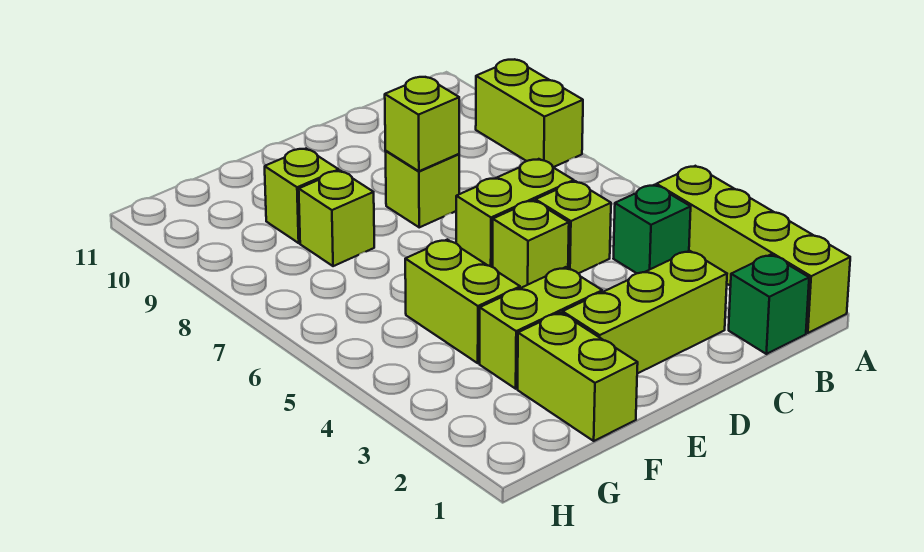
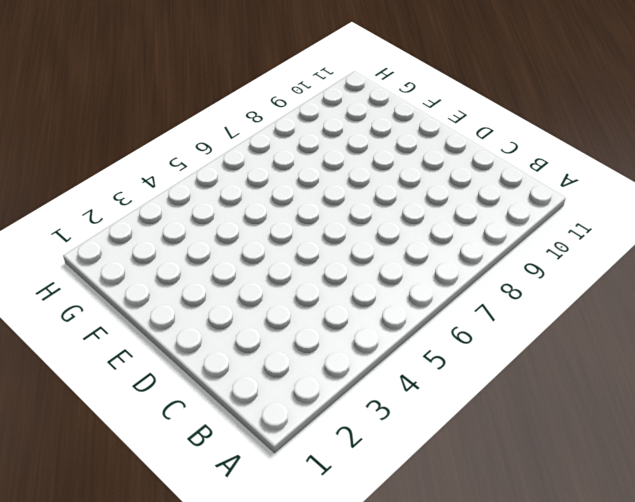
none -> lime brick A1:A4 level 1
none -> lime brick A8:A9 level 1
none -> green brick B1 level 1

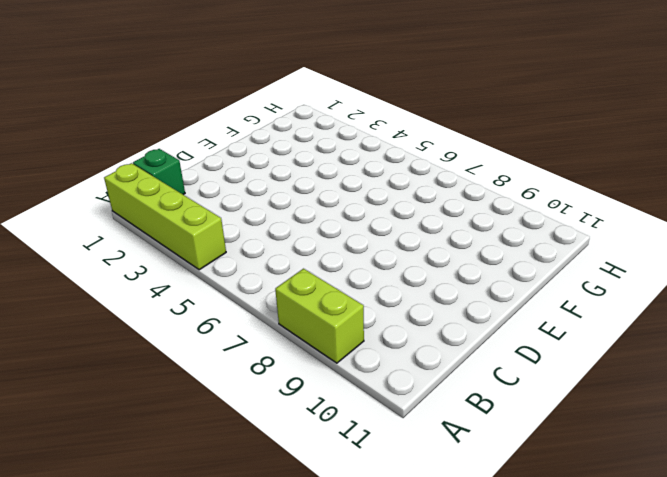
none -> green brick B4 level 1
none -> lime brick C2:E2 level 1
none -> lime brick C5 level 1

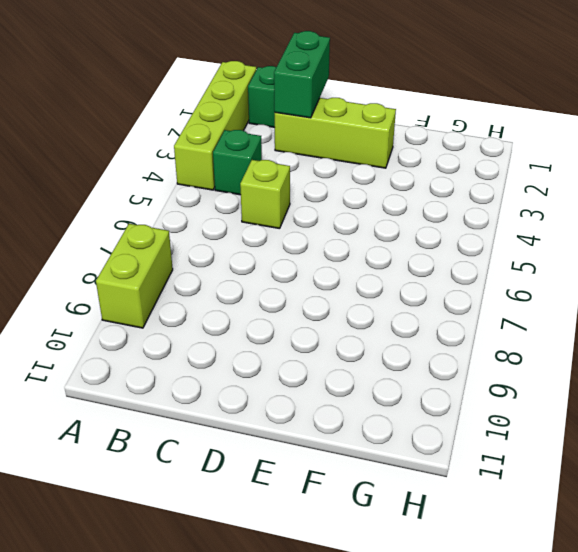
green brick C1:C2 level 2 -> none
none -> lime brick C6:D6 level 1
none -> lime brick D5 level 1
none -> lime brick D8 level 1

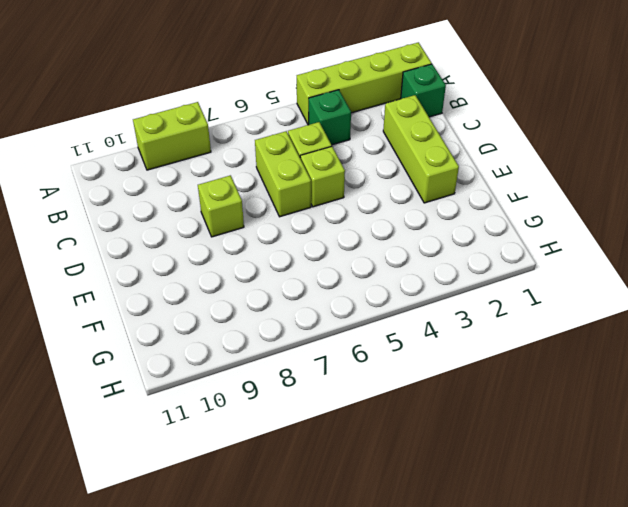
none -> lime brick E3:F3 level 1
none -> lime brick F1:F2 level 1
none -> lime brick F4:F5 level 1

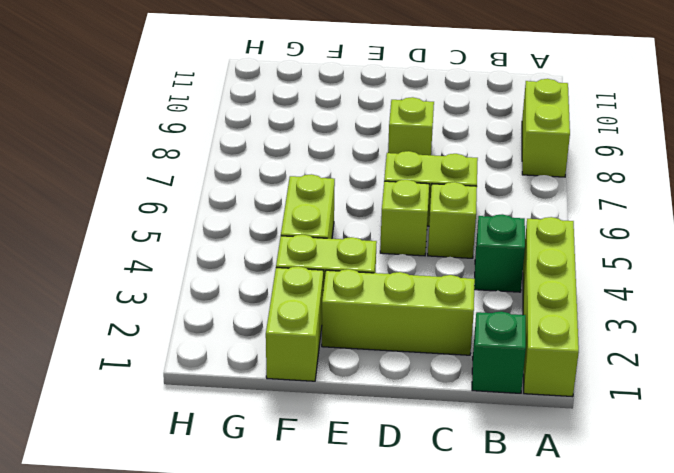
none -> lime brick F8 level 1
none -> lime brick F9 level 1
none -> lime brick D8 level 2

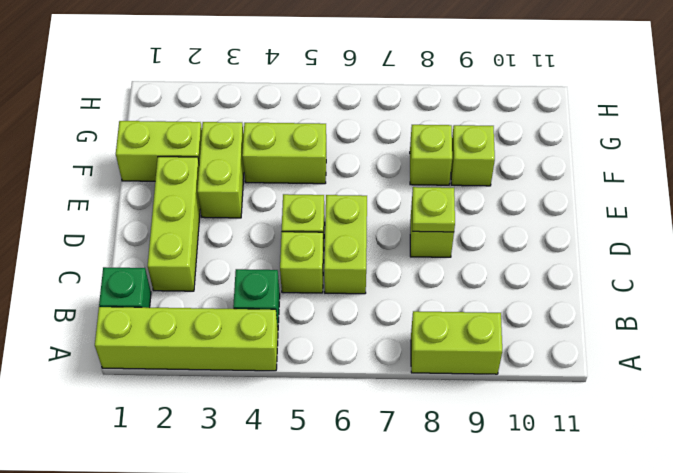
lime plate D8 level 2 -> lime brick D8 level 2

